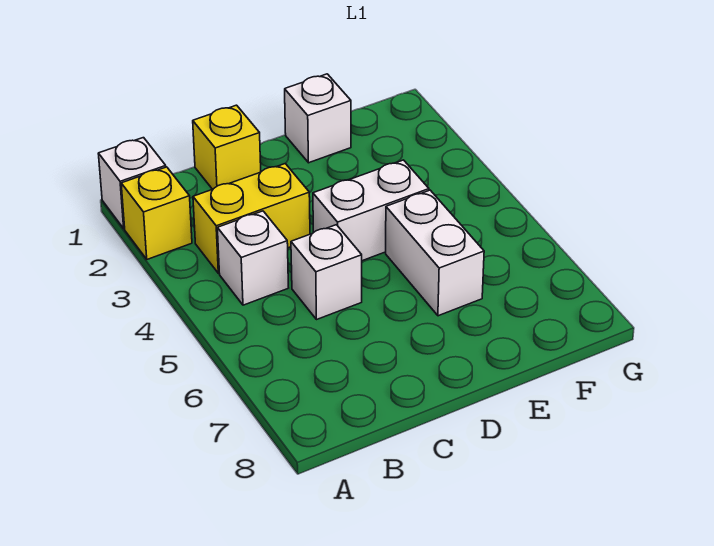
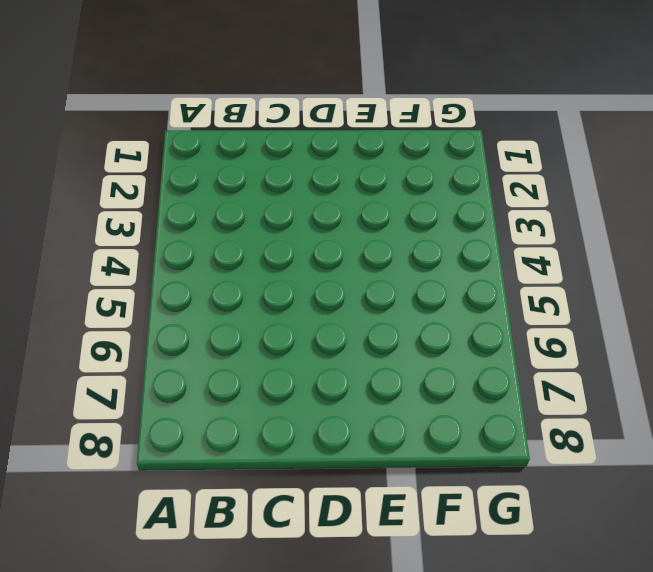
none -> white brick A1 level 1
none -> yellow brick A2 level 1

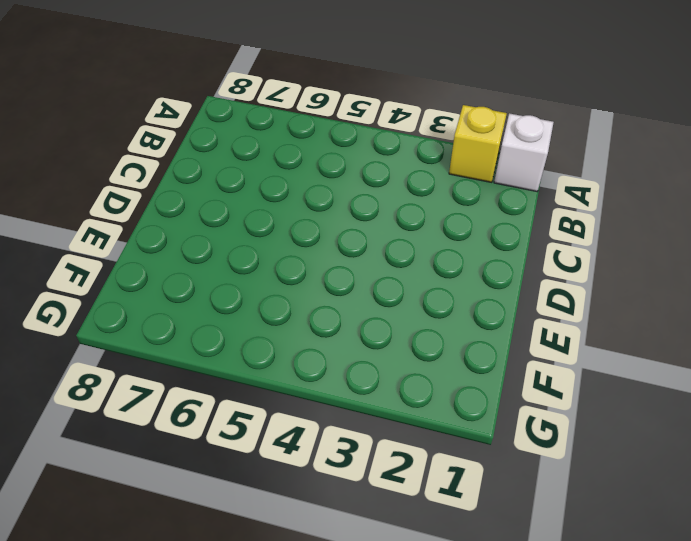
none -> yellow brick B3:C3 level 1
none -> white brick B4 level 1

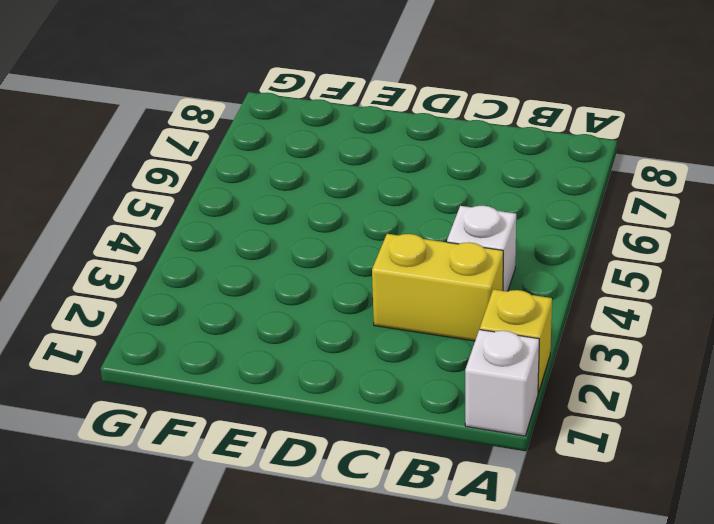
none -> yellow brick C1 level 1
none -> white brick C5 level 1

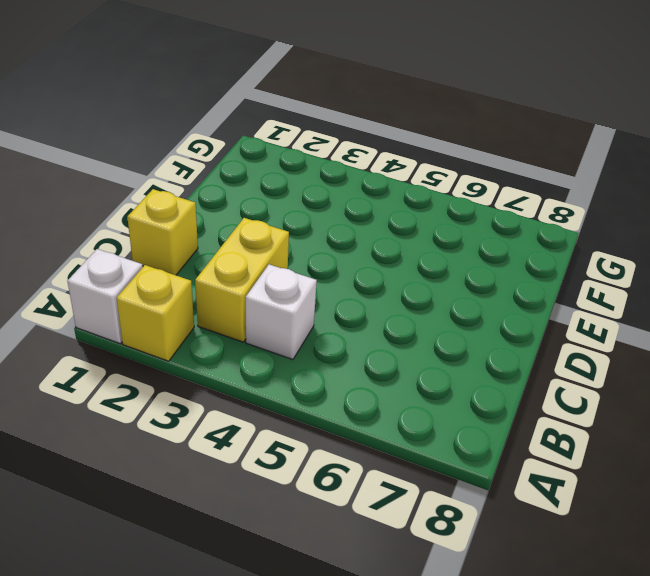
none -> white brick C5 level 1
none -> white brick D4:E4 level 1

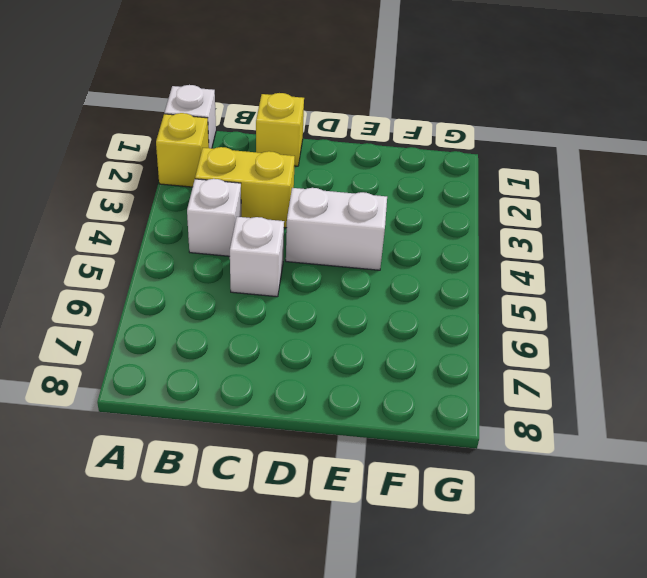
none -> white brick E1 level 1
none -> white brick E5:E6 level 1

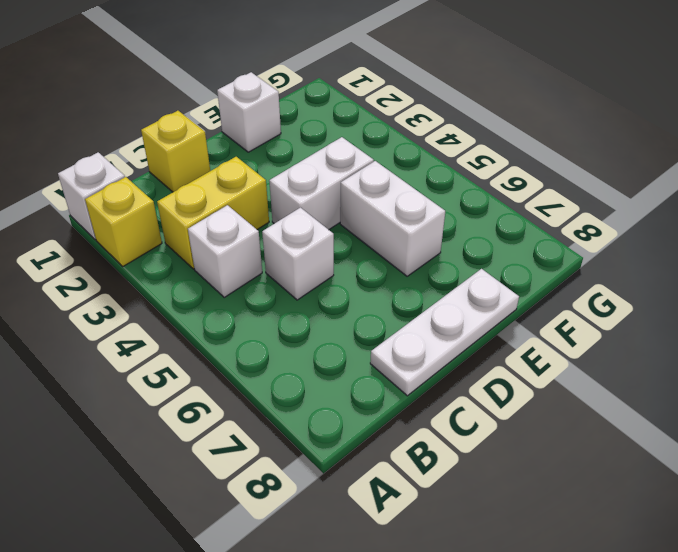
white plate C8:E8 level 1 -> none

